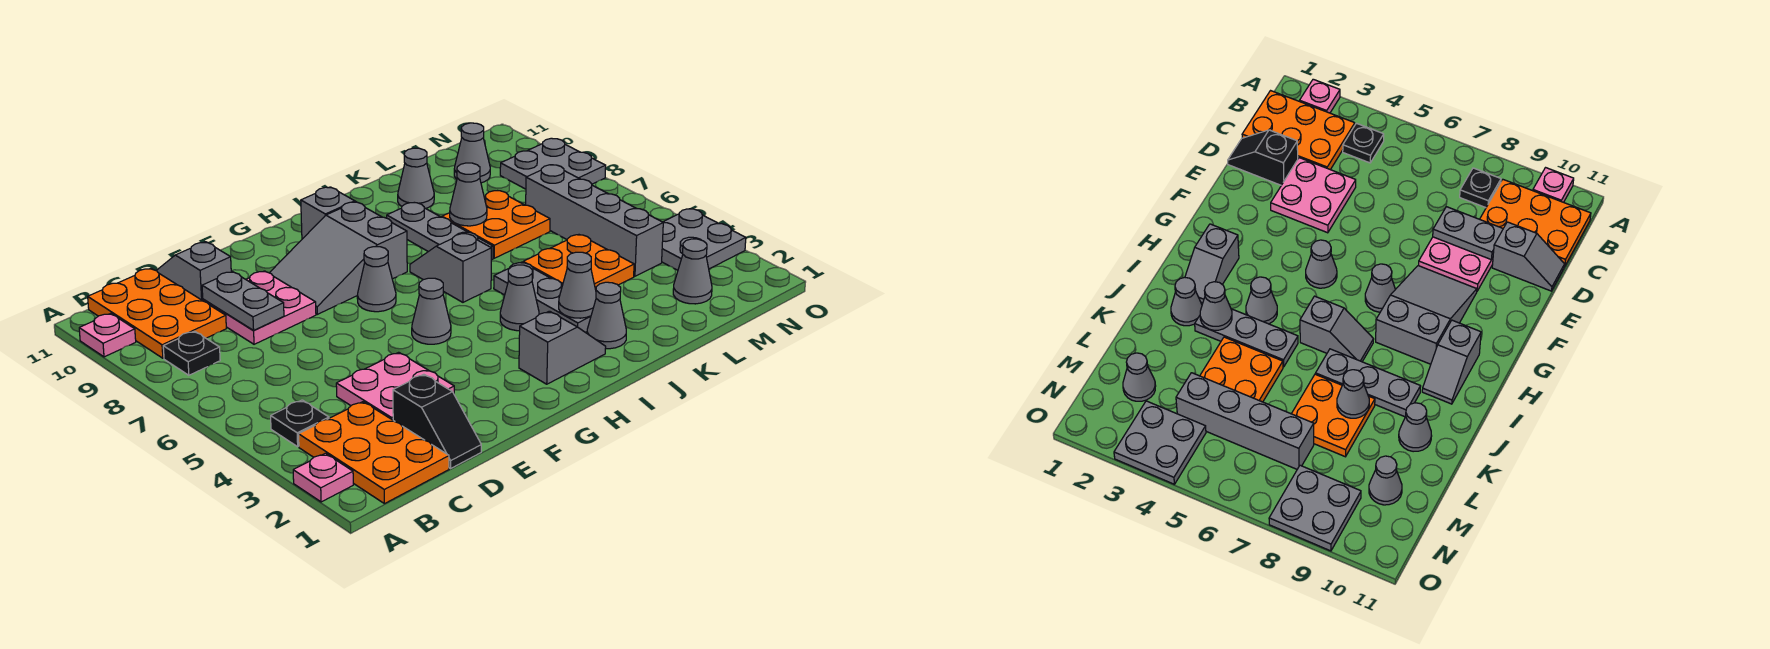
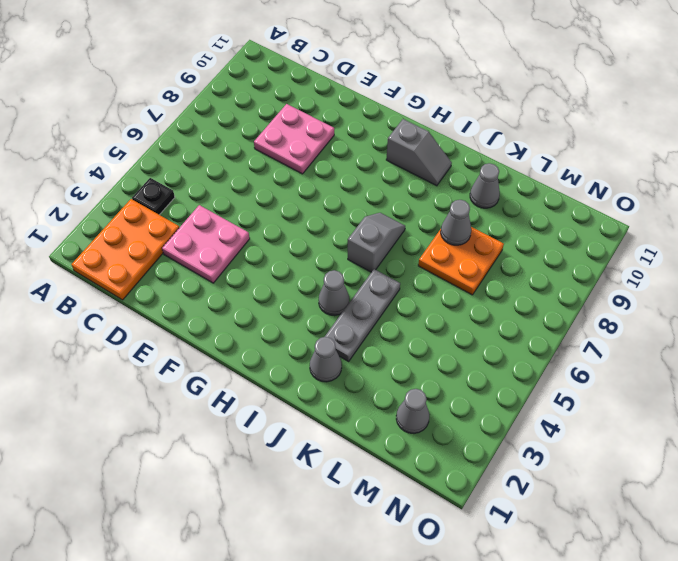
none -> pink plate A2 level 1
none -> pink plate A10 level 1
none -> black plate B8 level 1
none -> orange plate B9:C11 level 1

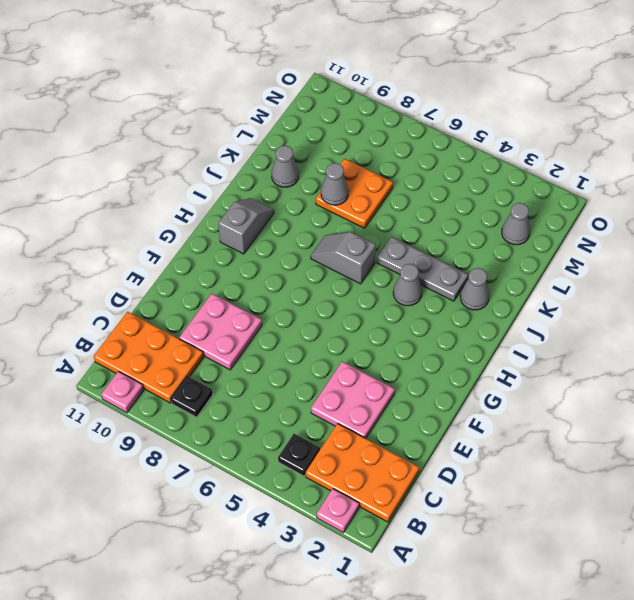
none -> black slope D1:D2 level 1 top 2
none -> grey slope D10:D11 level 1 top 10
none -> grey slope F8:H9 level 1 top H
none -> grey cone G5 level 1

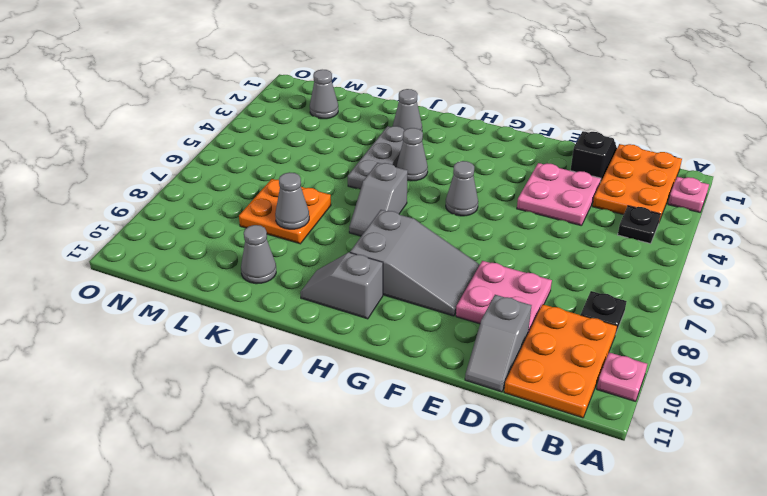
none -> grey cone G7 level 1
none -> grey slope H2:I2 level 1 top H
none -> grey plate J7:J9 level 1
none -> orange plate K4:L5 level 1

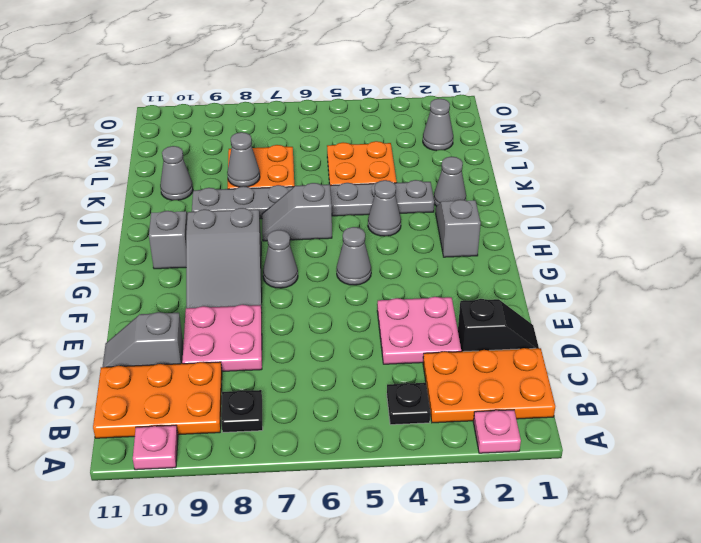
none -> grey brick M4:M7 level 1
none -> grey cone M10 level 1
none -> grey plate N3:O4 level 1
none -> grey plate N8:O9 level 1

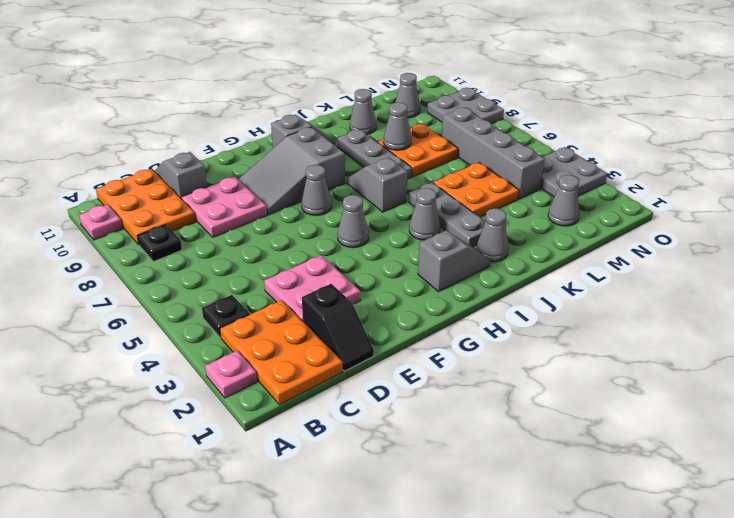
none -> grey plate D8:D9 level 2
none -> grey cone J3 level 2

